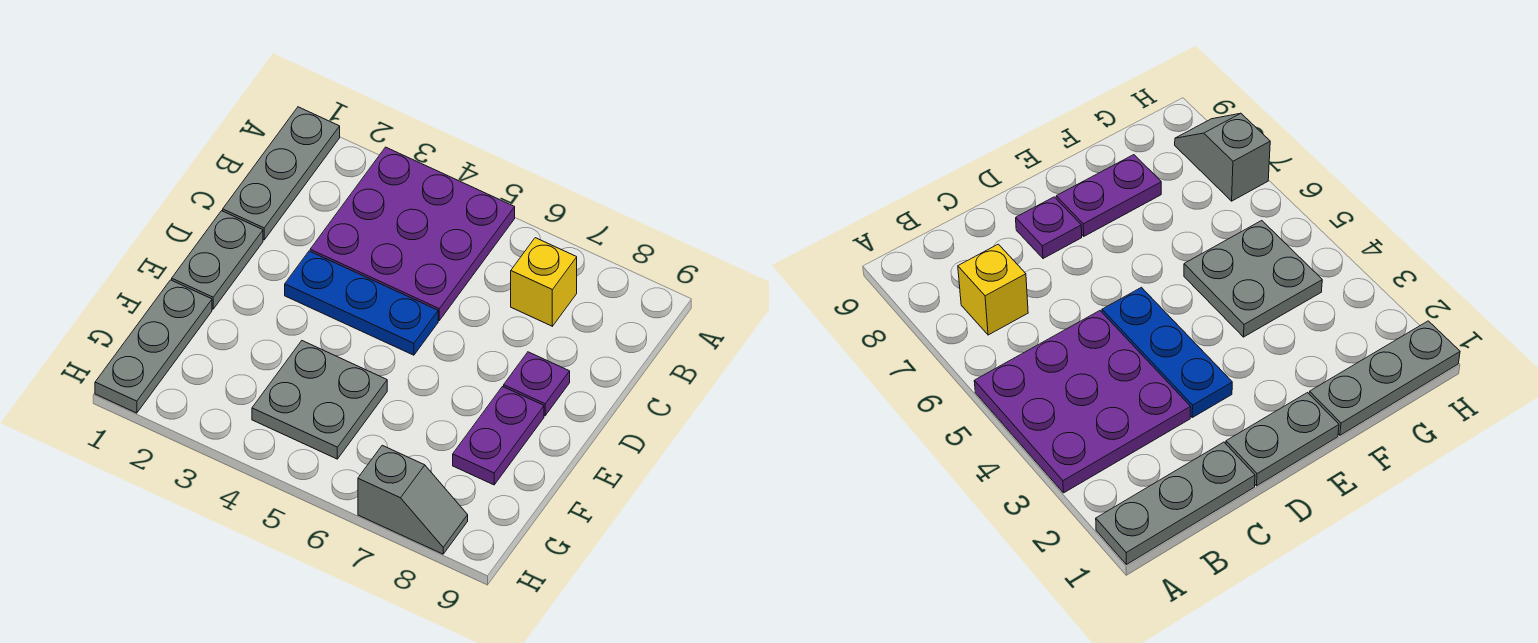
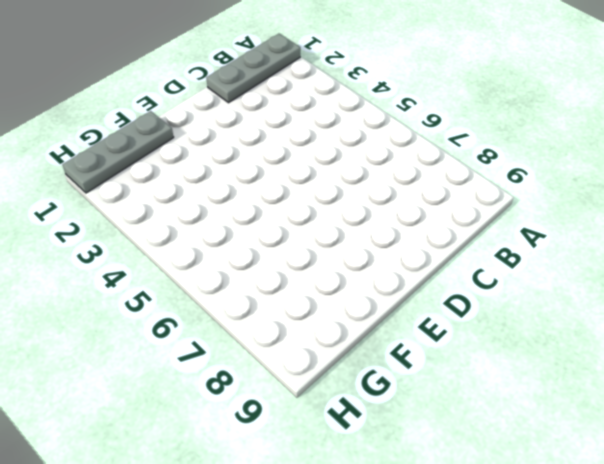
none -> purple plate A3:C5 level 1
none -> yellow brick B7 level 1

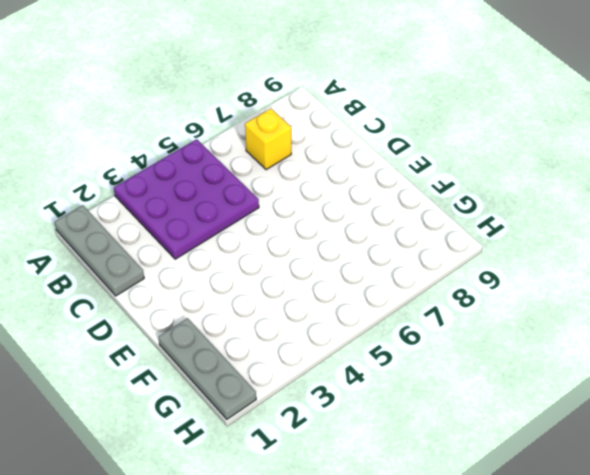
none -> grey plate D1:E1 level 1
none -> blue plate D3:D5 level 1

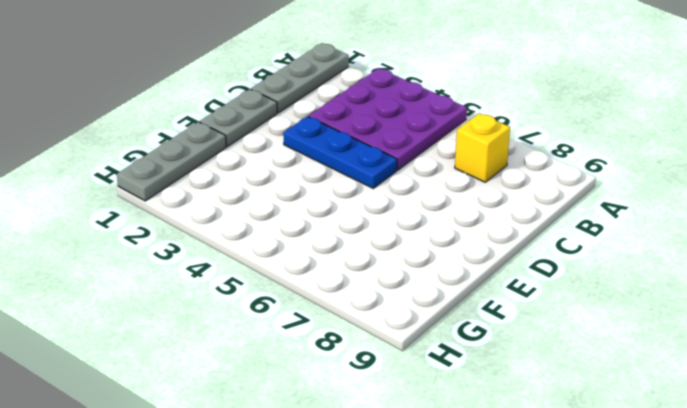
none -> purple plate D8 level 1
none -> purple plate E8:F8 level 1

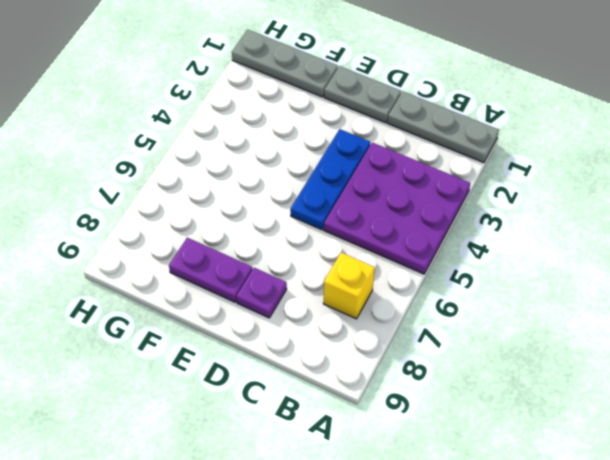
none -> grey plate F4:G5 level 1
none -> grey slope H7:H8 level 1 top 7

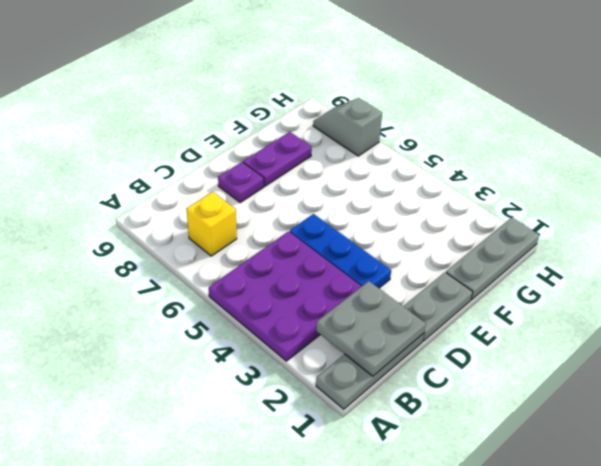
grey plate B1:C2 level 2 -> grey plate F4:G5 level 1

